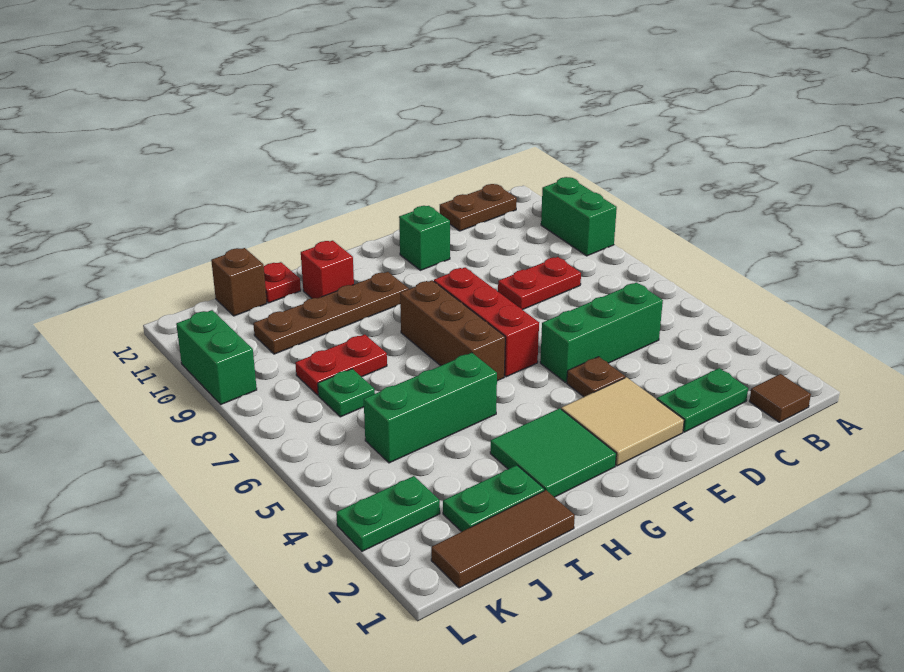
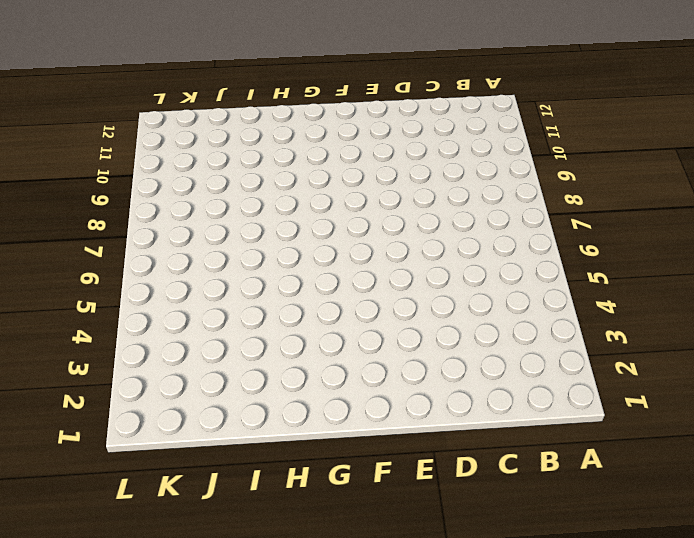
none -> green brick A9:A10 level 1
none -> brown tile B1 level 1
none -> brown plate B12:C12 level 1

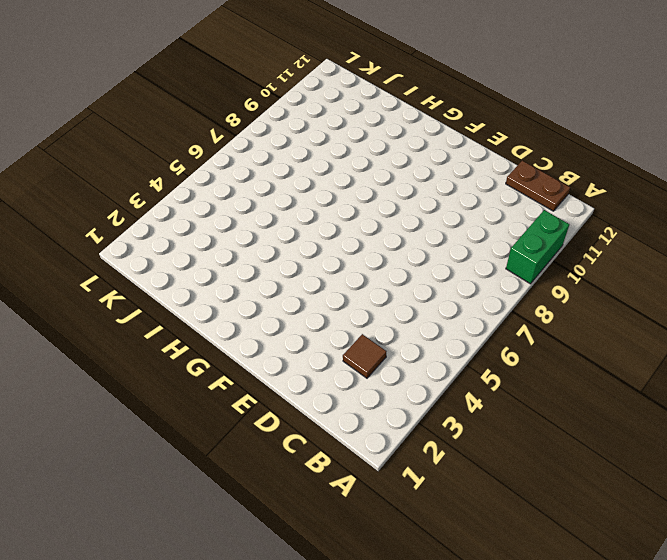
brown tile C3 level 1 -> brown tile B1 level 1
none -> green plate C2:D2 level 1
none -> green brick C5:E5 level 1
none -> red plate C8:D8 level 1

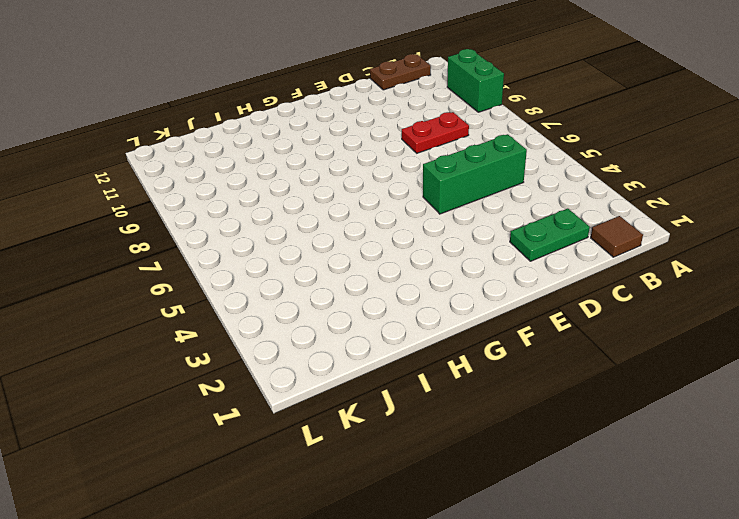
none -> tan tile E2:F3 level 1
none -> brown plate E4 level 1
none -> green brick E11 level 1

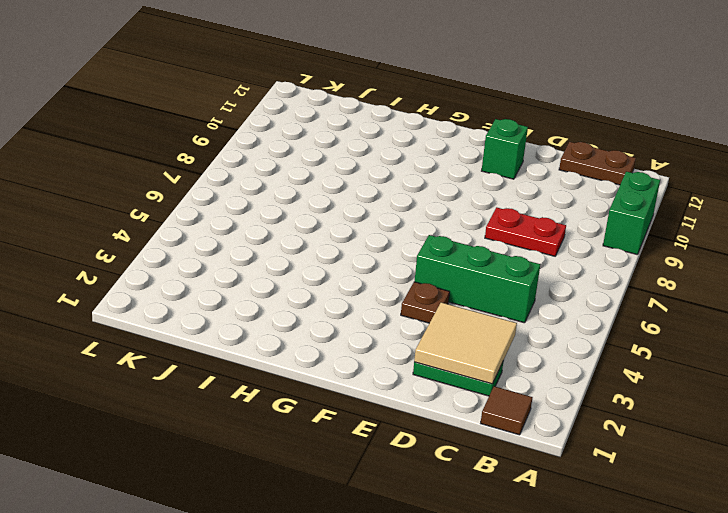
tan tile C2:D3 level 2 -> tan tile E2:F3 level 1
none -> red brick F6:F8 level 1
none -> green tile G2:H3 level 1
none -> brown brick G6:G8 level 1

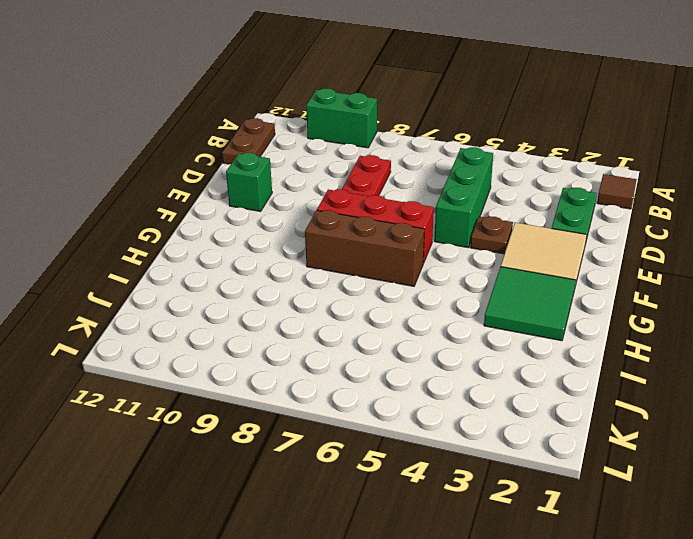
none -> brown plate G10:J10 level 1
none -> green brick H5:J5 level 1
none -> red brick H11 level 1

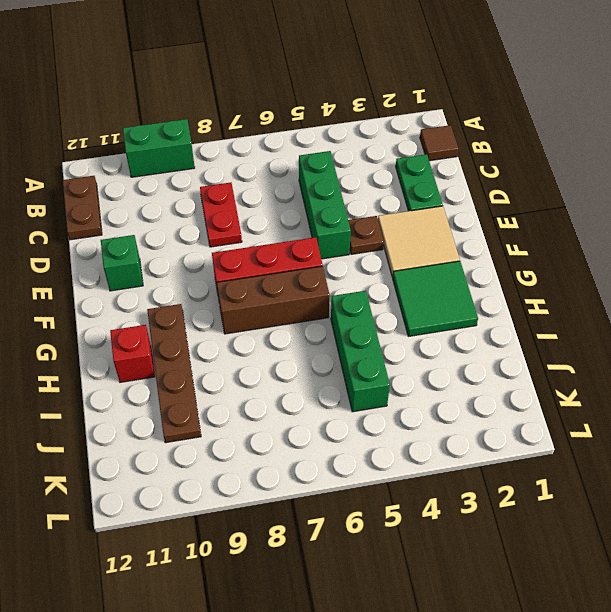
none -> brown tile I1:K1 level 1
none -> green plate I2:J2 level 1
none -> red plate I8:J8 level 1

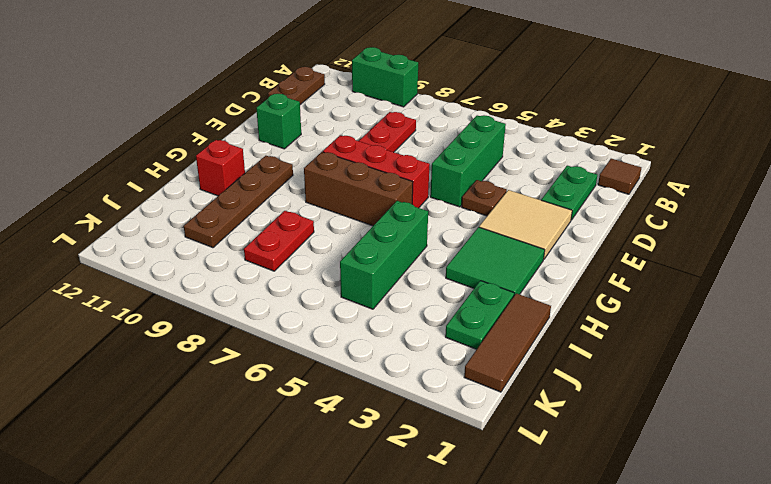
none -> red plate I12 level 1
none -> green plate J7 level 1
none -> brown brick J12 level 1

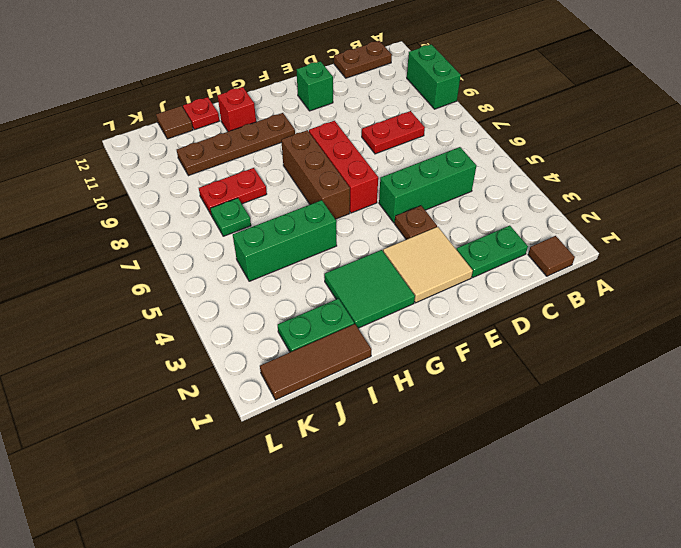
brown tile J12 level 1 -> brown brick J12 level 1
none -> green plate K3:L3 level 1
none -> green brick L9:L10 level 1

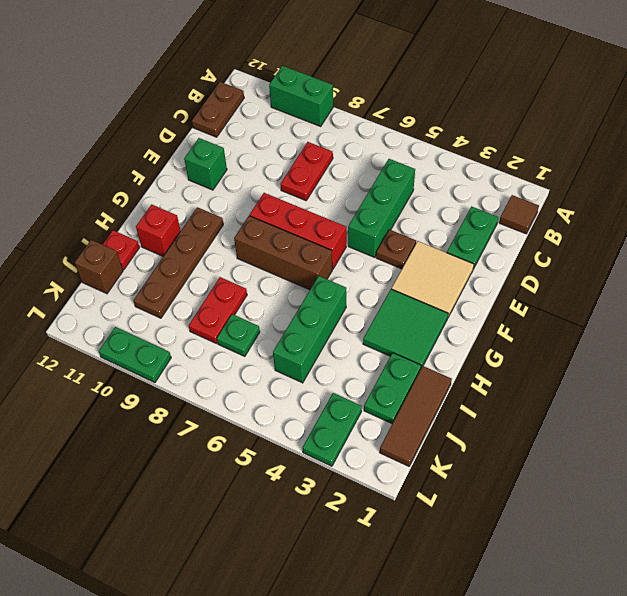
green plate L9:L10 level 1 -> green brick L9:L10 level 1

